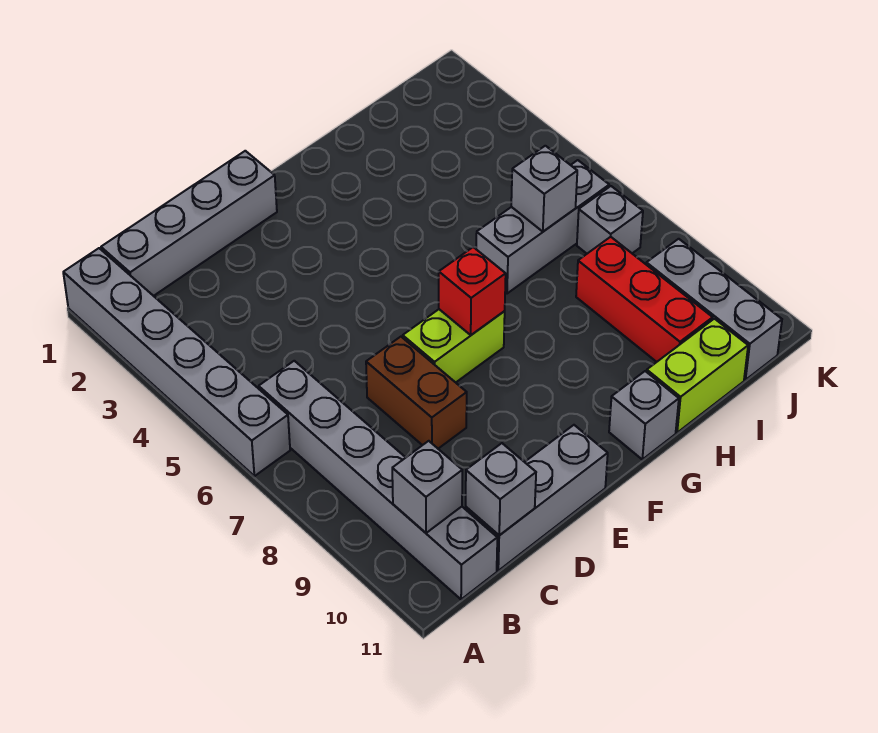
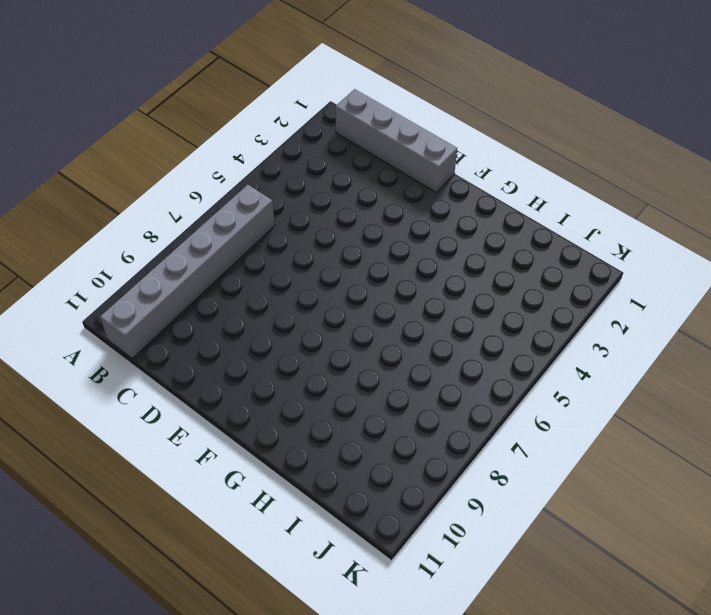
none -> grey brick A1:A6 level 1
none -> grey brick C11:E11 level 1
none -> brown brick D7:D8 level 1

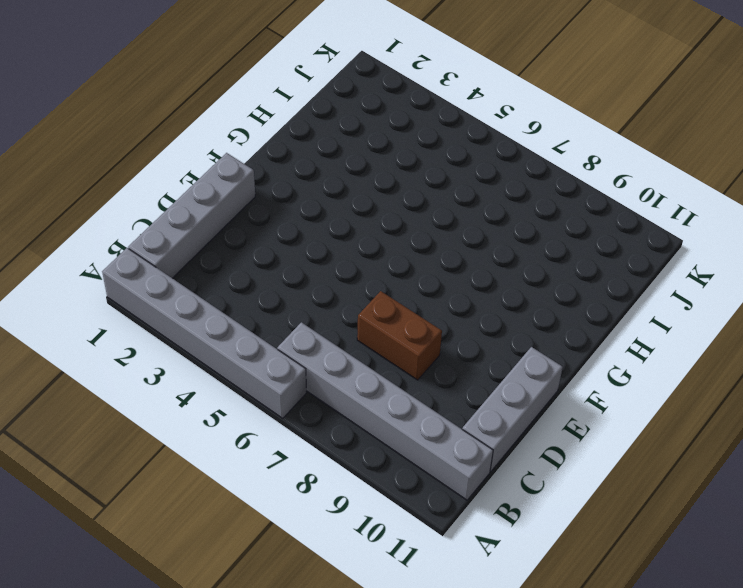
none -> lime brick E7:F7 level 1
none -> grey brick G11 level 1
none -> grey brick H6:J6 level 1

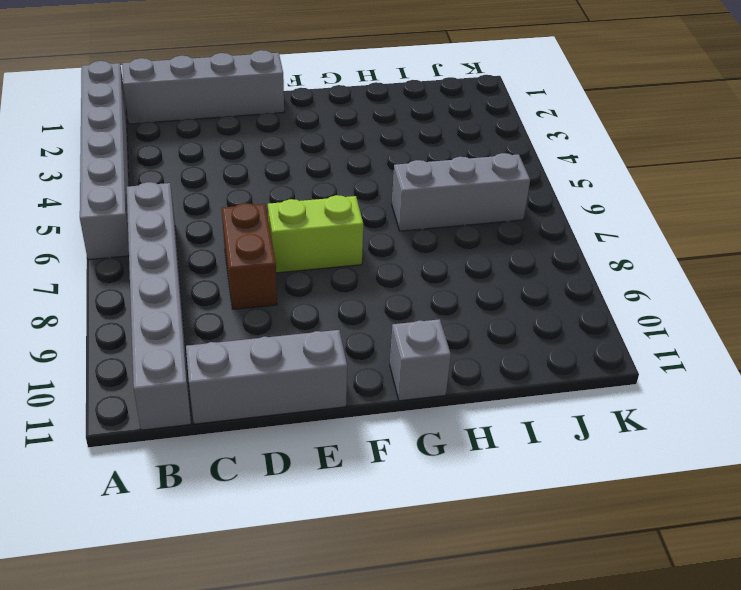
none -> lime brick H11:I11 level 1
none -> red brick I8:I10 level 1
none -> grey brick J7 level 1

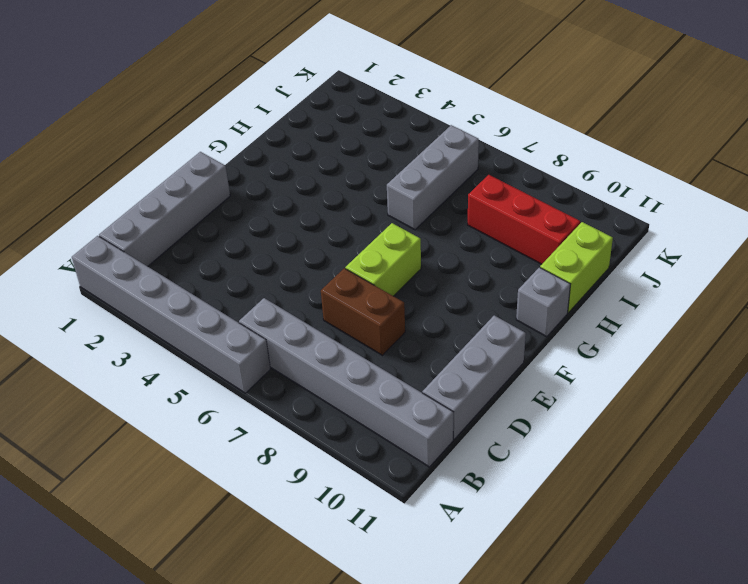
none -> grey brick J7 level 1
none -> grey brick J9:J11 level 1
none -> grey brick B10 level 2

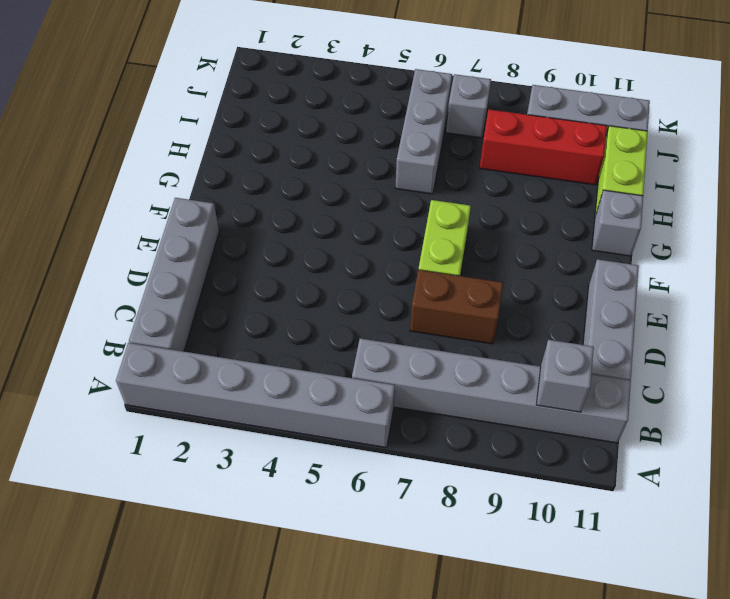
none -> grey brick C11 level 2
none -> red brick F7 level 2
none -> grey brick I6 level 2

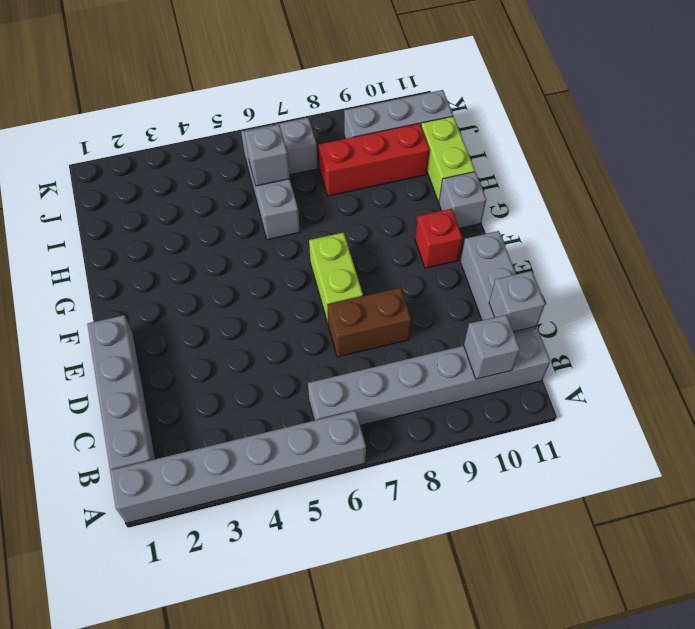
red brick F10 level 1 -> red brick F7 level 2

